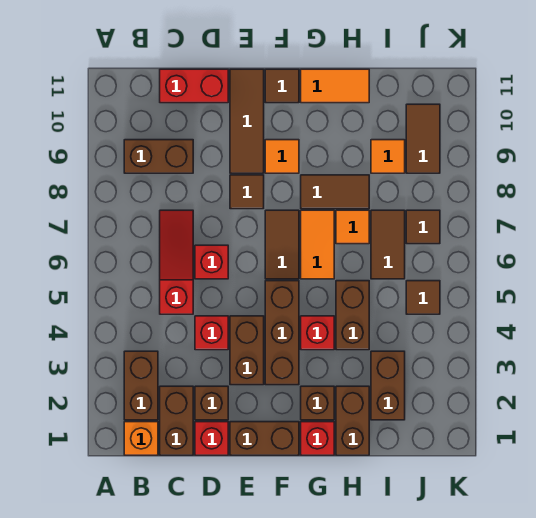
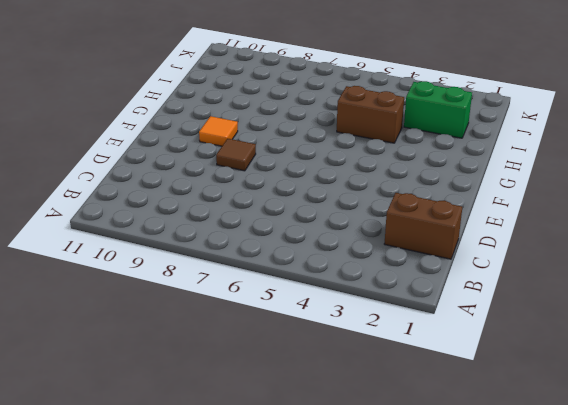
green brick I2:I3 level 1 -> brown brick I2:I3 level 1
none -> orange brick B1 level 1
none -> brown brick B2:B3 level 1
none -> brown brick B9:C9 level 1
none -> red slope C5:C7 level 1 top 5

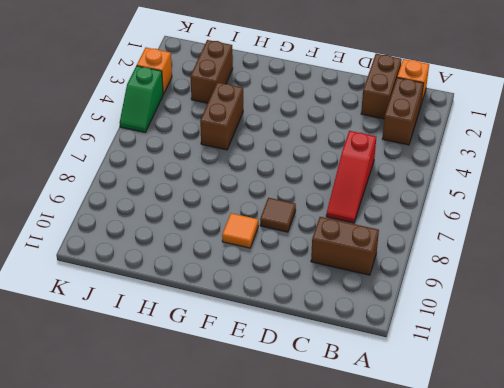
orange brick K3 level 1 -> none
green slope K4:K5 level 1 top 4 -> none
none -> red brick C11:D11 level 1
none -> red brick D1 level 1
none -> brown brick D2 level 1
none -> red brick D4 level 1

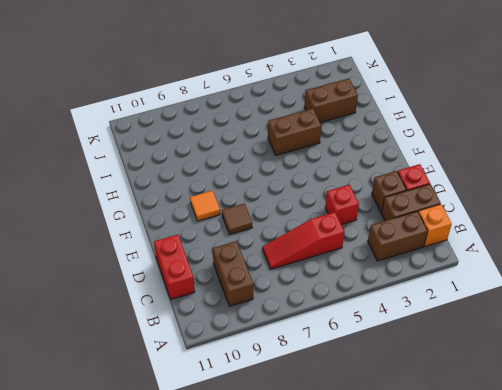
none -> red brick D6 level 1
none -> brown brick E1:F1 level 1
none -> brown brick E3:E4 level 1
none -> brown tile E9:E11 level 1

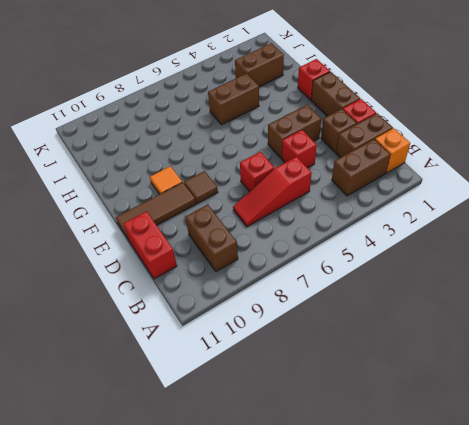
none -> brown brick F3:F5 level 1
none -> brown tile F6:F7 level 1
none -> brown tile F11 level 1
none -> brown brick G2 level 1

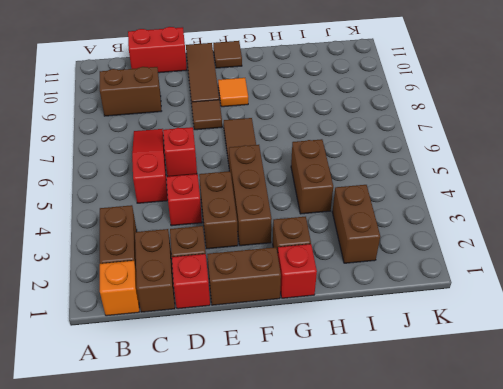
none -> red brick G4 level 1
none -> orange tile G6:G7 level 1
none -> brown tile G8:H8 level 1
none -> orange tile G11:H11 level 1

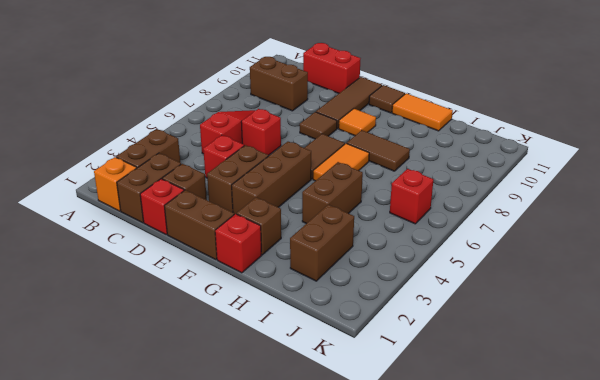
red brick J6 level 1 -> red brick G4 level 1
none -> brown brick H1:H2 level 1
none -> orange tile H7 level 1
none -> brown tile I6:I7 level 1
none -> orange tile I9 level 1

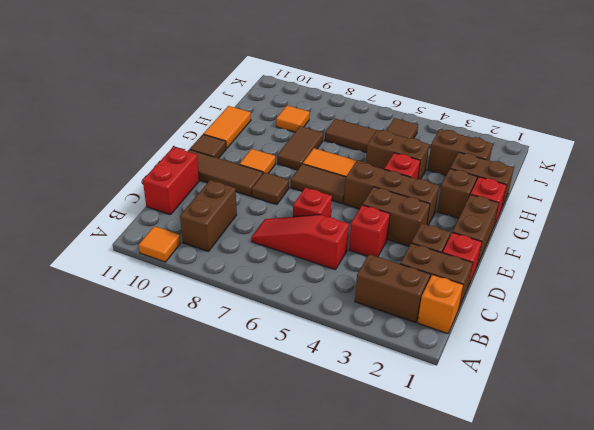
orange tile A10 level 1 -> orange tile H7 level 1
none -> brown tile J7 level 1
none -> brown tile J9:J10 level 1

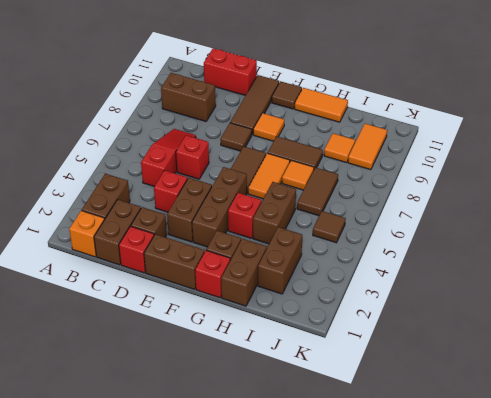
orange tile J9:J10 level 1 -> brown tile J9:J10 level 1
none -> brown tile J7 level 1

